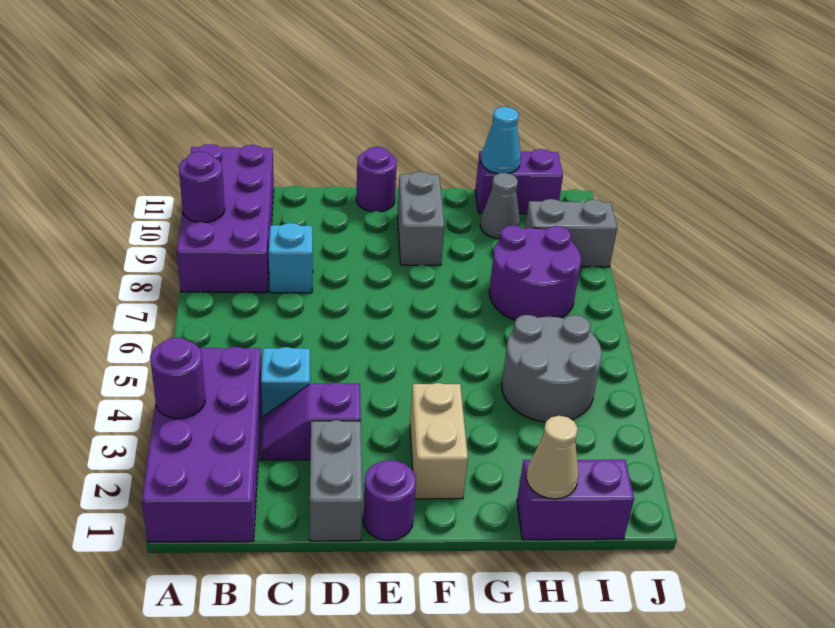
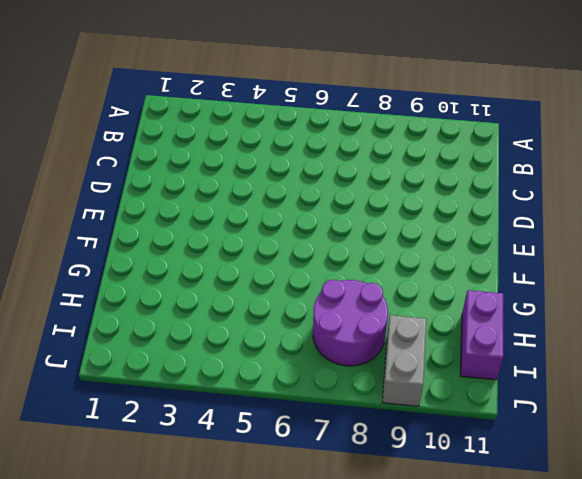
none -> purple brick A1:B4 level 1
none -> purple brick A8:B11 level 1
none -> purple slope C3:D3 level 1 top D

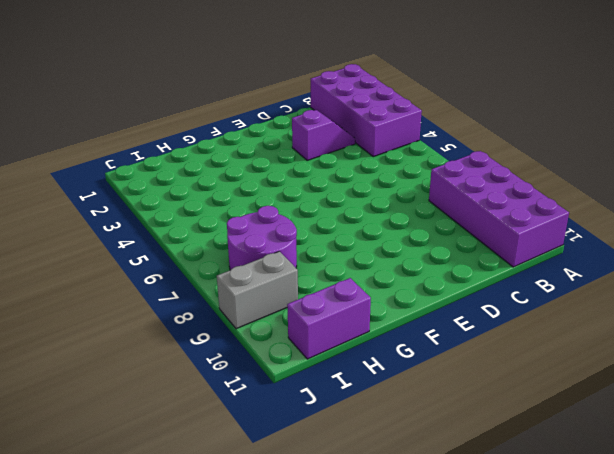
none -> cyan brick C4 level 1
none -> cyan brick C8 level 1
none -> grey brick D1:D2 level 1

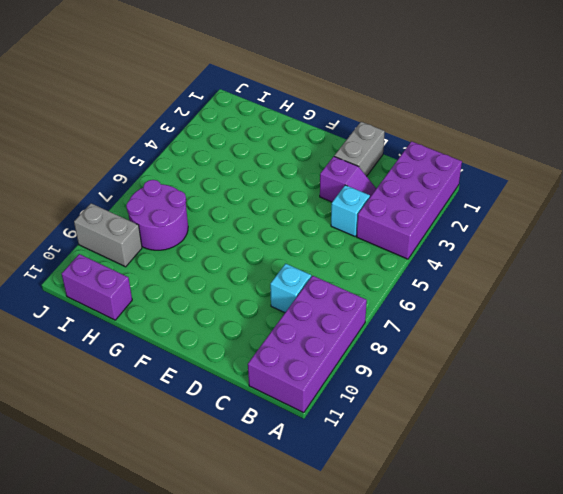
none -> purple round brick E1 level 1
none -> purple round brick E11 level 1
none -> tan brick F2:F3 level 1

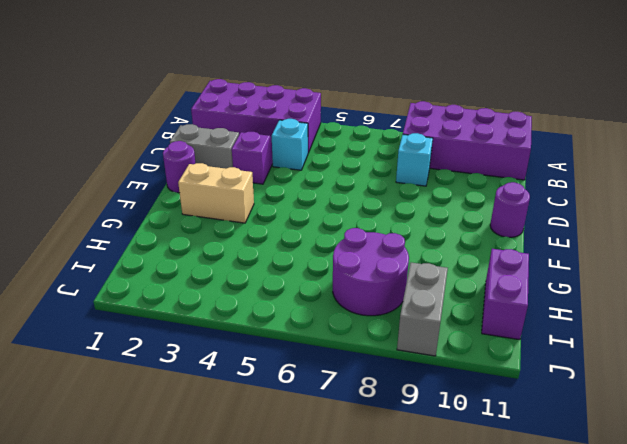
none -> grey brick F9:F10 level 1
none -> purple brick H1:I1 level 1
none -> grey round brick H4:I5 level 1

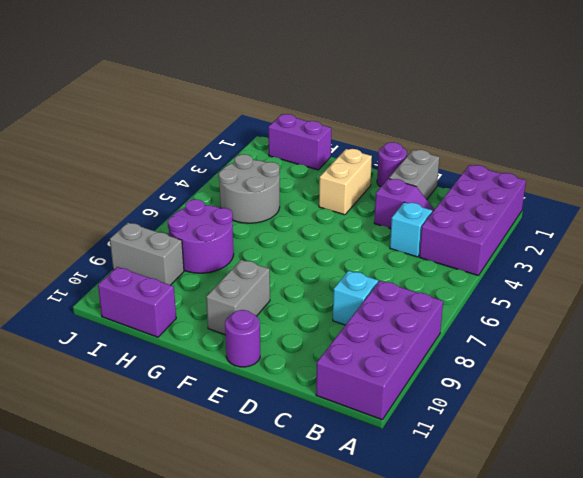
none -> grey cone H10 level 1
none -> purple round brick A3 level 2
none -> purple round brick A9 level 2

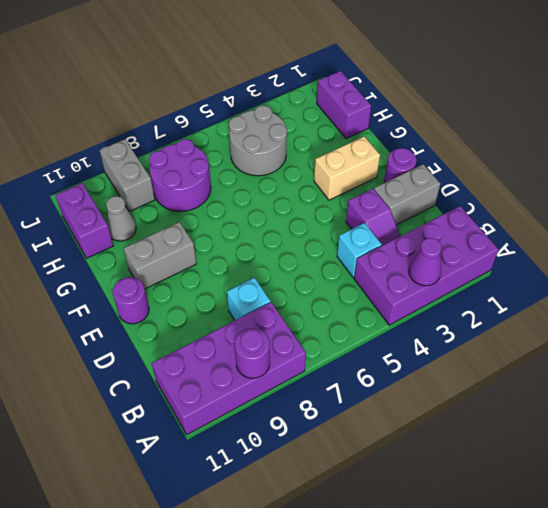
purple cone A3 level 2 -> purple round brick A3 level 2
none -> tan cone H1 level 2
none -> cyan cone H11 level 2

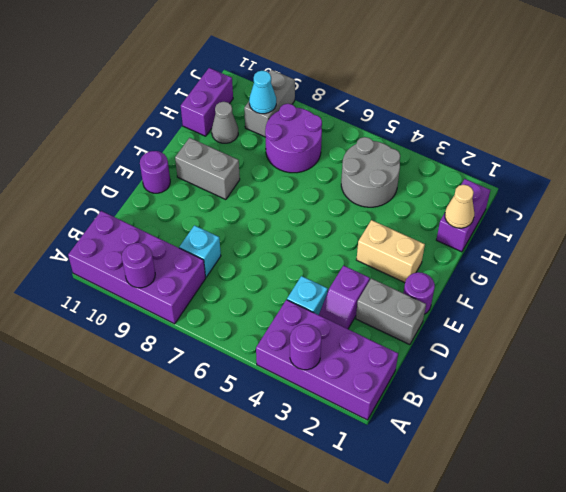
cyan cone I9 level 2 -> cyan cone H11 level 2

